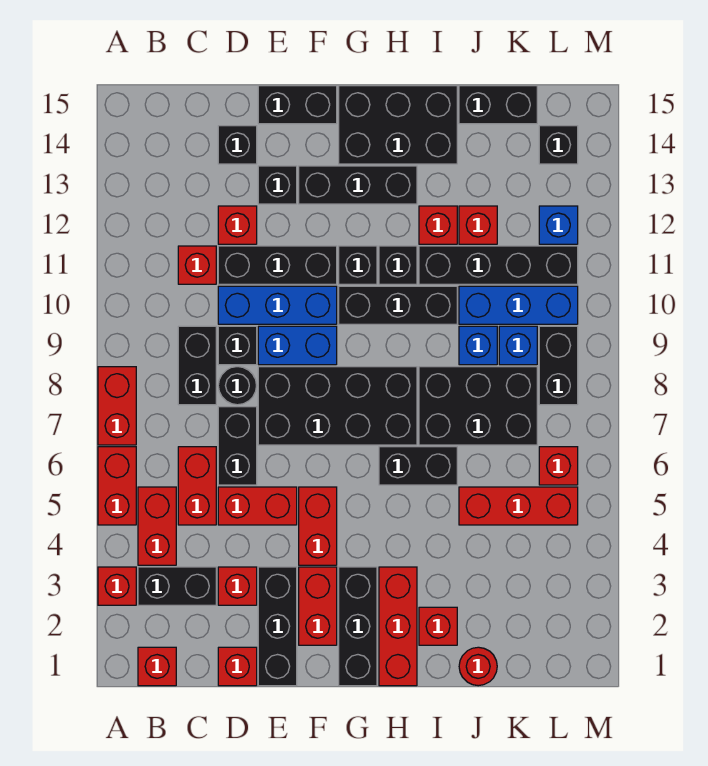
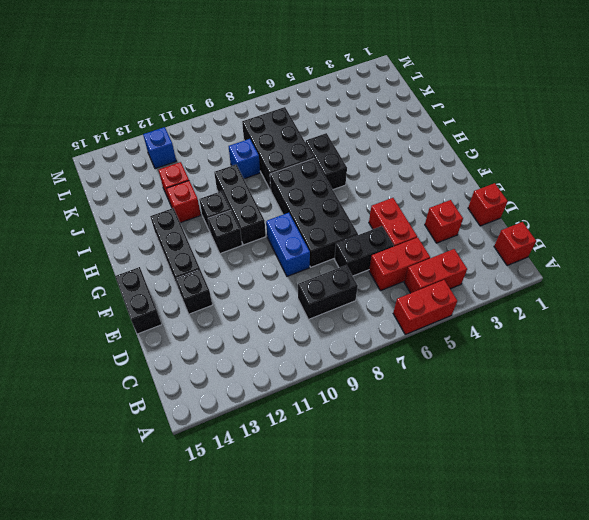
none -> red brick A3 level 1
none -> red brick A7:A8 level 1
none -> black brick B3:C3 level 1
none -> red brick C11 level 1

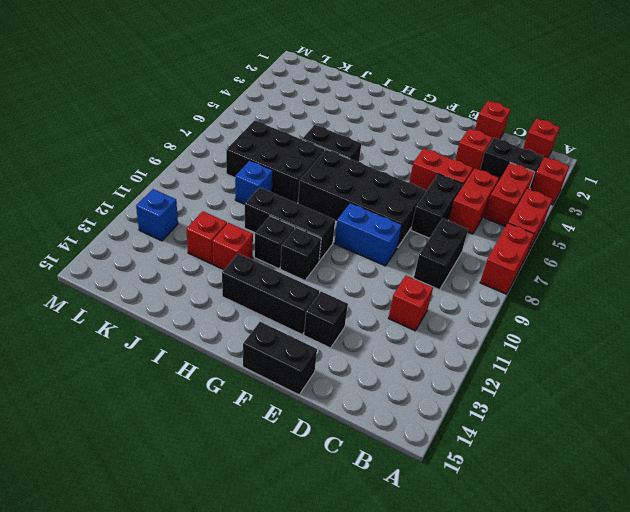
none -> black round brick D8 level 1
none -> black brick D9 level 1
none -> blue brick D10:F10 level 1
none -> black brick D11:F11 level 1

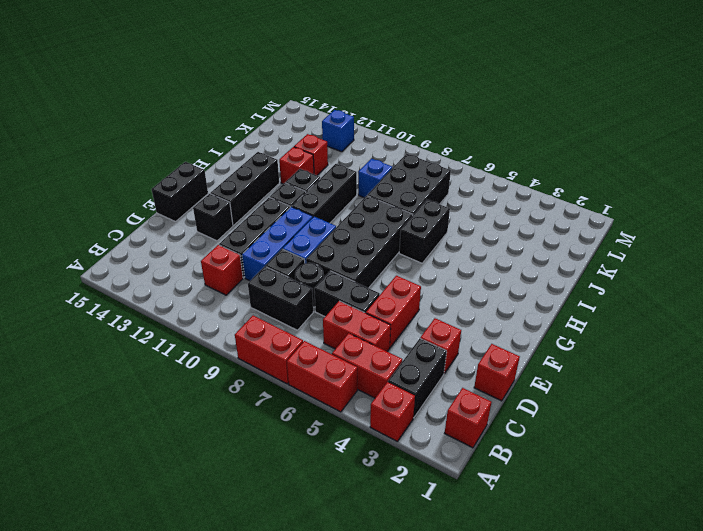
none -> red brick D12 level 1
none -> black brick D14 level 1
none -> black brick E1:E3 level 1
none -> red brick F2:F3 level 1

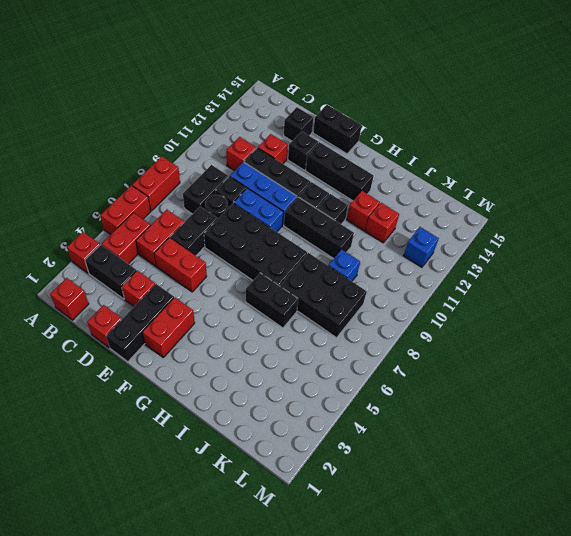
none -> red brick F4:F5 level 1
none -> black brick G1:G3 level 1
none -> black brick G14:I15 level 1
none -> red brick H1:H3 level 1

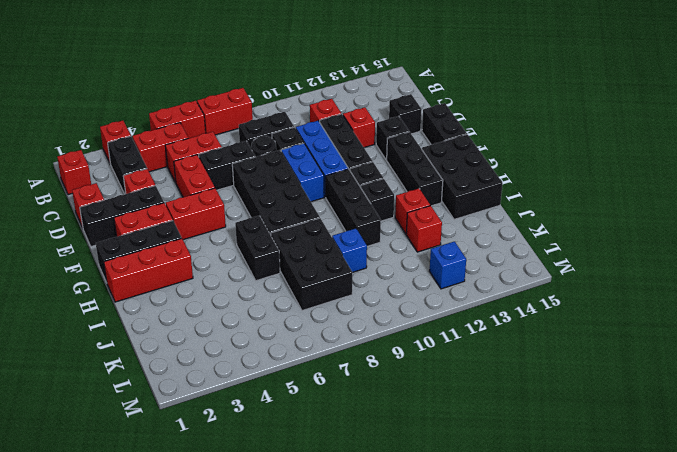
none -> red brick I2 level 1
none -> black brick I11:L11 level 1
none -> red round brick J1 level 1
none -> red brick J5:L5 level 1

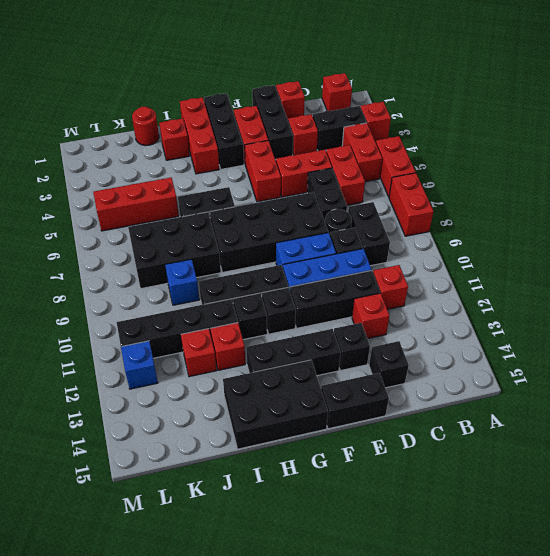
none -> blue brick J10:L10 level 1
none -> black brick J15:K15 level 1
none -> blue brick K9 level 1
none -> red brick L6 level 1

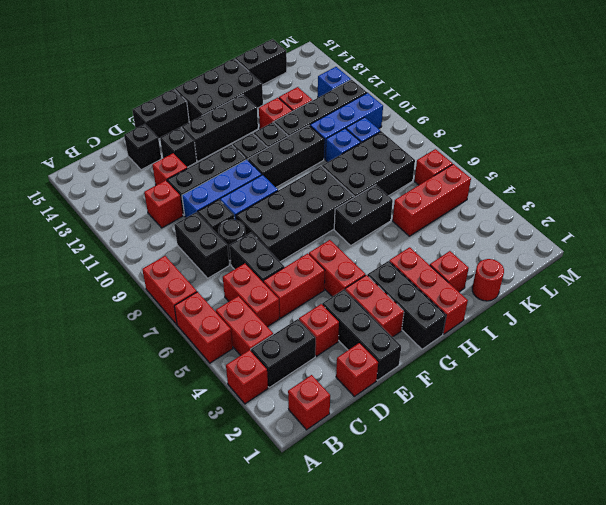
none -> black brick L8:L9 level 1
none -> black brick L14 level 1

